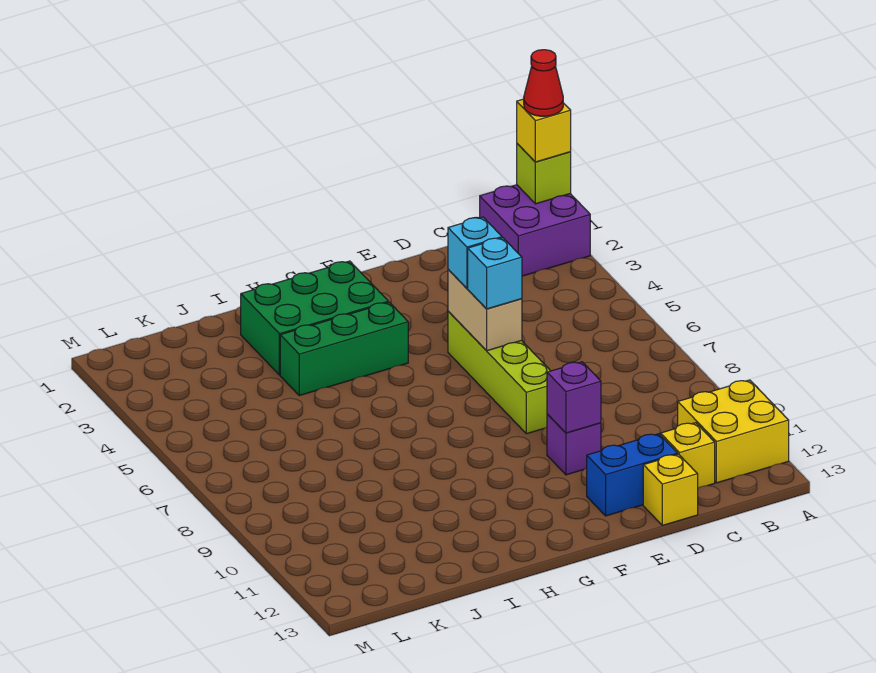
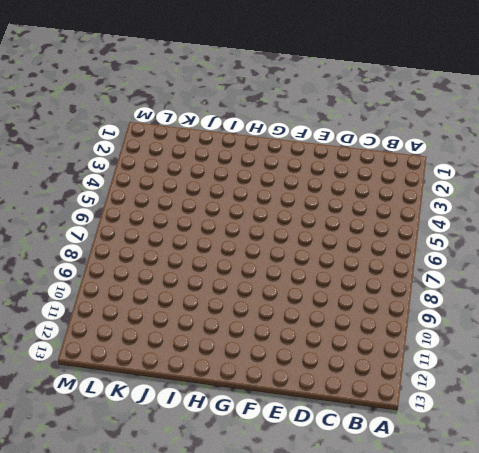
none -> purple brick A1:B2 level 1
none -> yellow brick A11:B12 level 1
none -> yellow brick C12 level 1

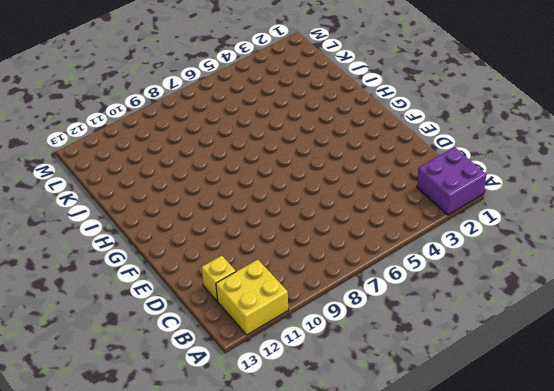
none -> blue brick D12:E12 level 1
none -> yellow brick D13 level 1
none -> lime brick E5:E8 level 1

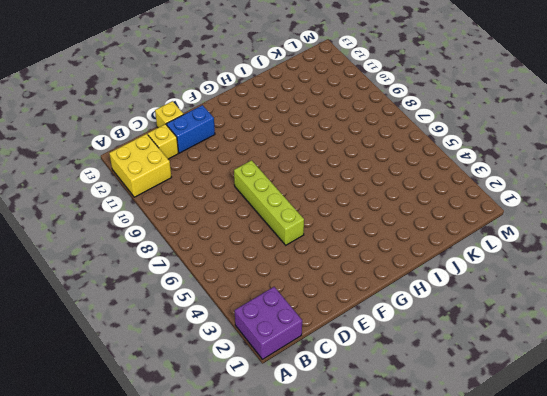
none -> purple brick E10 level 1
none -> green brick G2:I3 level 1
none -> green brick G4:I4 level 1

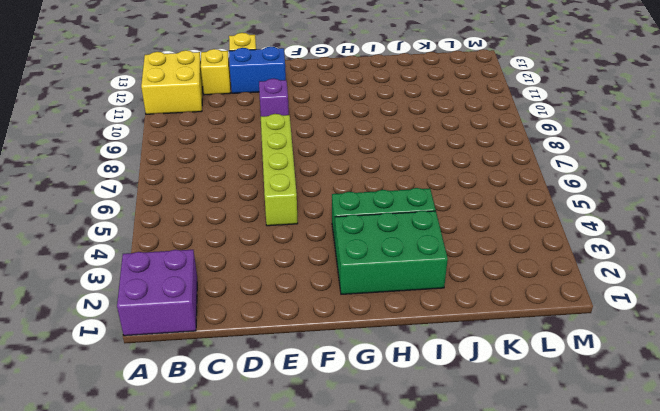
none -> lime brick A1 level 2
none -> tan brick E5:E6 level 2
none -> purple brick E10 level 2

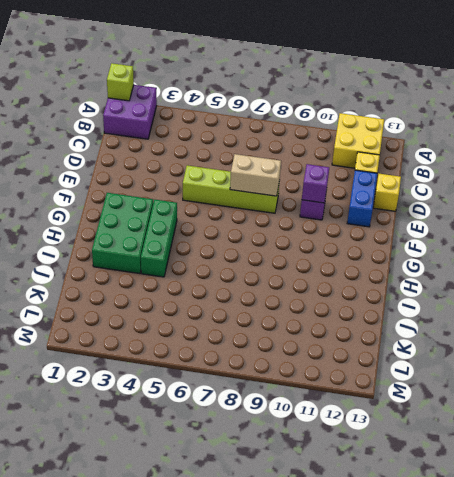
tan brick E7:E8 level 2 -> tan brick E5:E6 level 2
none -> yellow brick A1 level 3
none -> cyan brick E5 level 3
none -> cyan brick E6 level 3

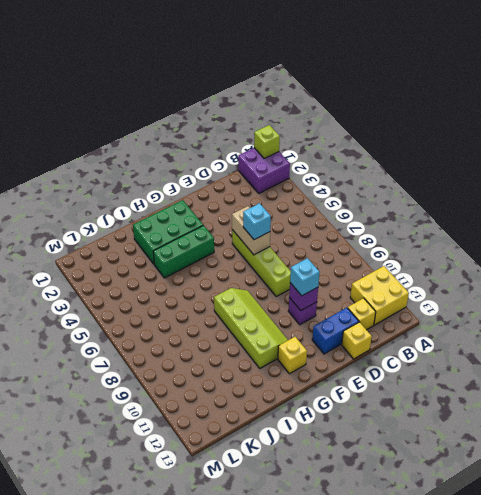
cyan brick E10 level 3 -> cyan brick E5 level 3
lime slope G8:H11 level 1 top H -> none
yellow brick G12 level 1 -> yellow brick A1 level 3
none -> red cone A1 level 4

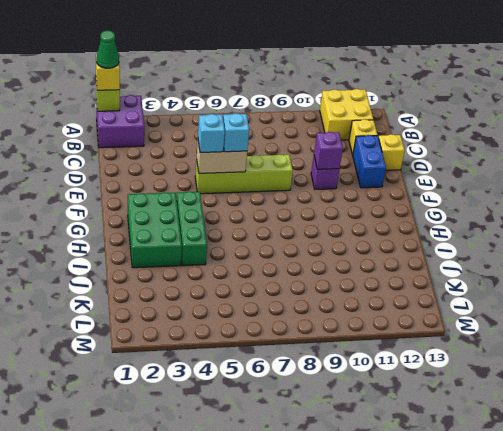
green cone A1 level 4 -> red cone A1 level 4

